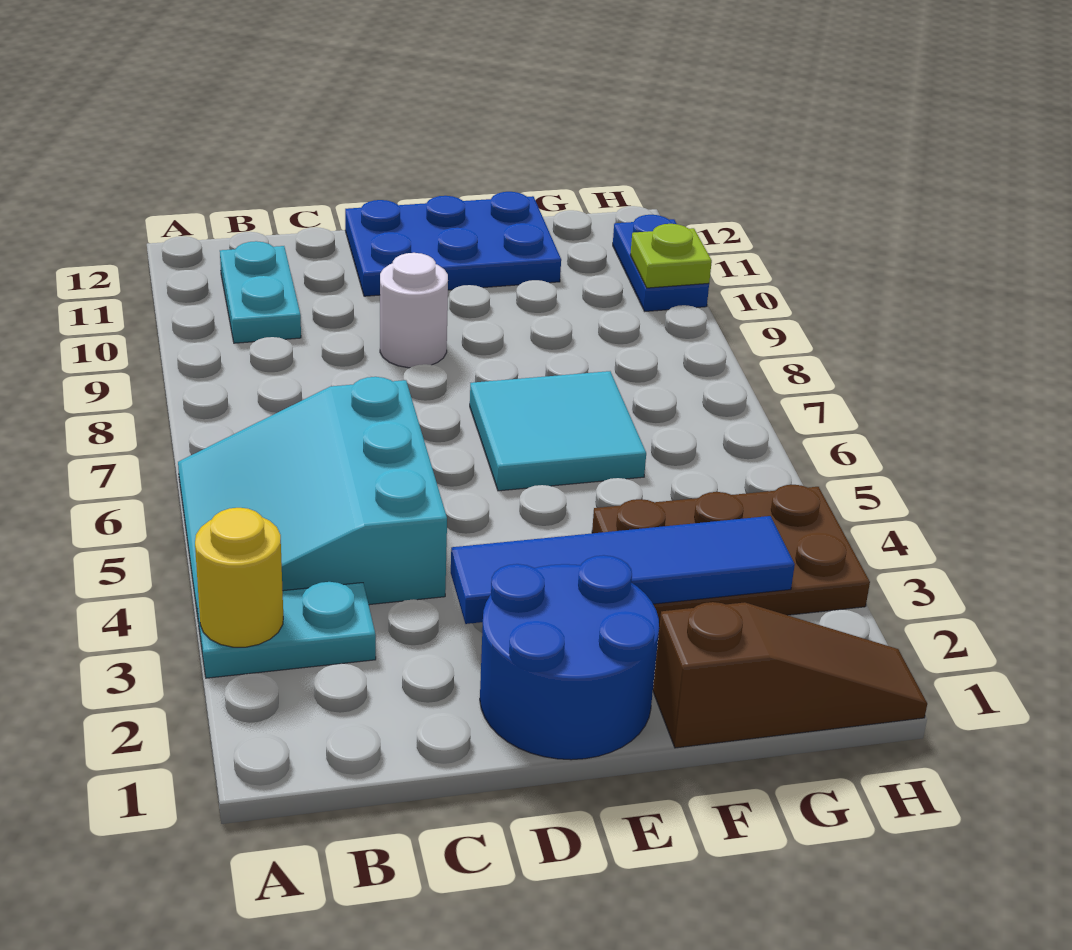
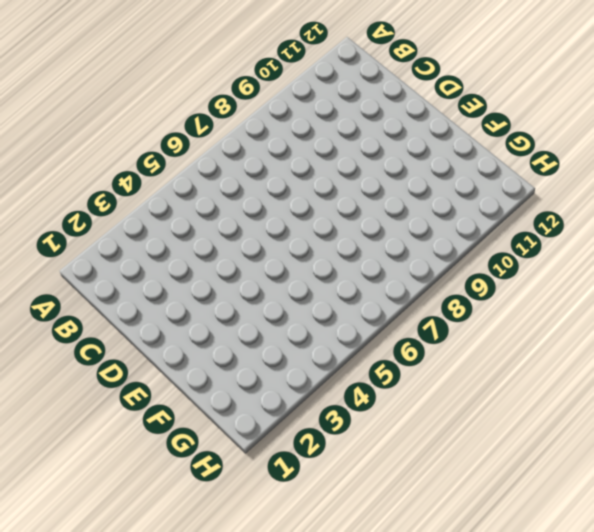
none -> cyan plate A3:B3 level 1
none -> cyan slope A4:C6 level 1 top C
none -> cyan plate B10:B11 level 1

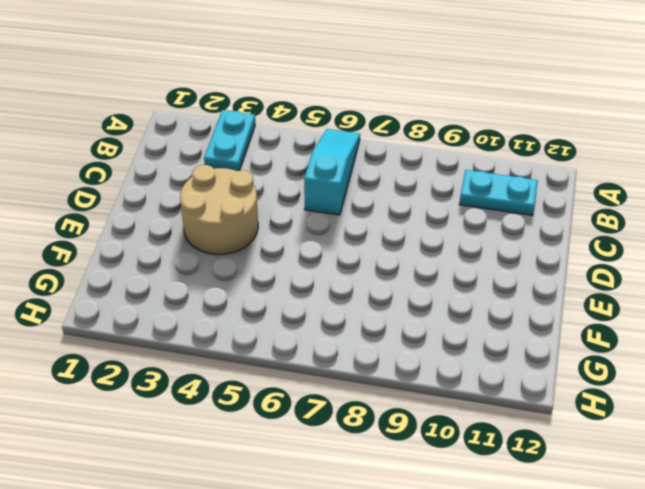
cyan slope A6:C6 level 1 top C -> cyan slope A4:C6 level 1 top C
tan round brick D3:E4 level 1 -> none
none -> blue round brick D1:E2 level 1
none -> white round brick D9 level 1
none -> blue plate D11:F12 level 1

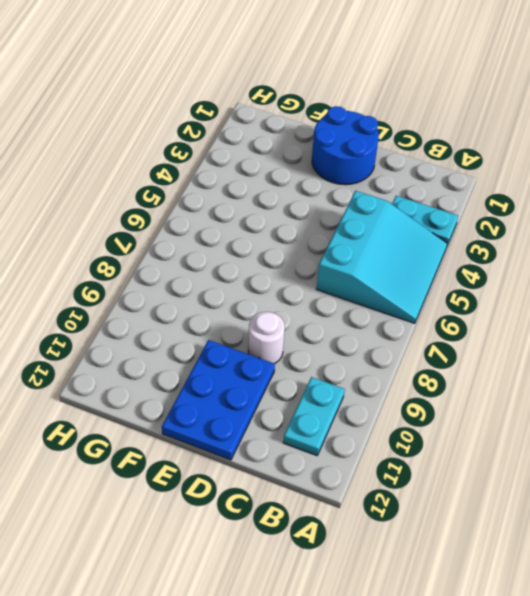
blue plate D10:E12 level 1 -> blue plate D11:F12 level 1
none -> cyan tile E6:F7 level 1
none -> brown slope F1:H1 level 1 top F
none -> brown plate F3:H4 level 1

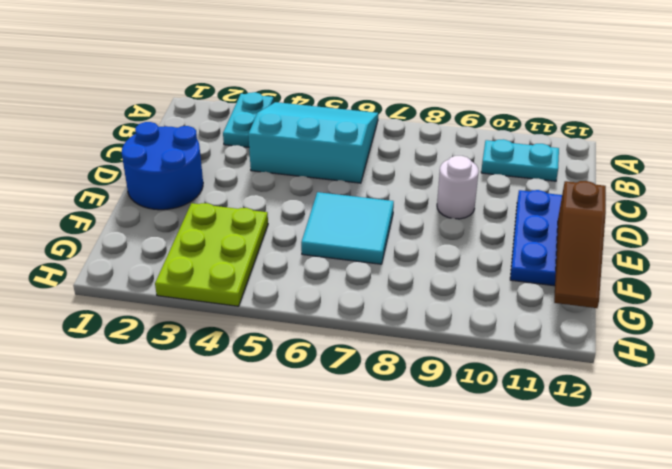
brown slope E12:G12 level 2 top E -> brown slope F1:H1 level 1 top F
lime plate F3:H4 level 1 -> brown plate F3:H4 level 1
none -> blue plate H10:H11 level 1
none -> yellow round brick A3 level 2
none -> blue tile D3:G3 level 2

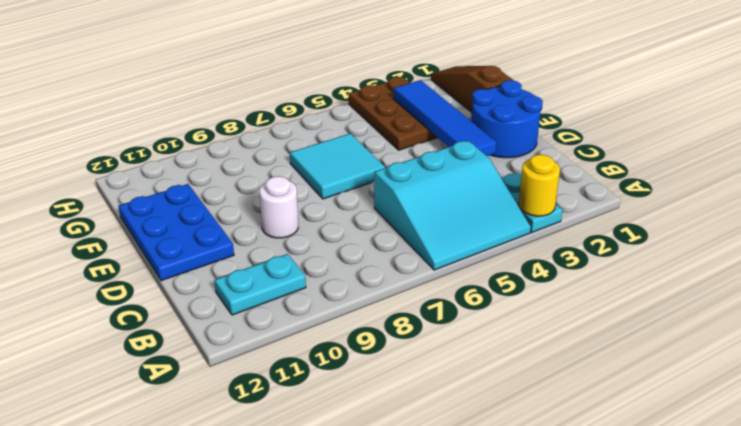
none -> blue plate H10:H11 level 1
none -> lime plate H10 level 2

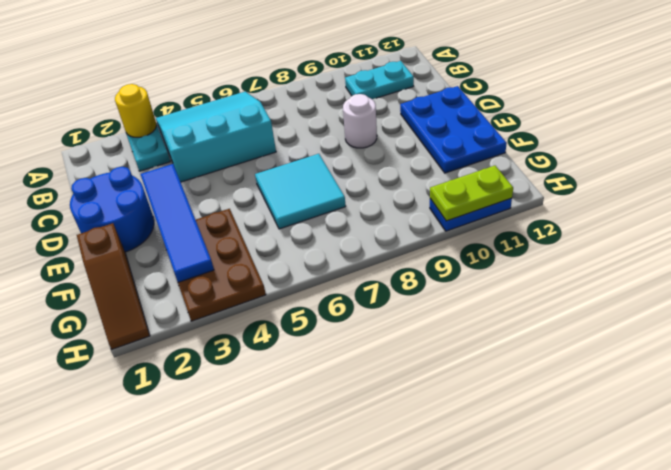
lime plate H10:H11 level 2 -> lime plate H10 level 2

